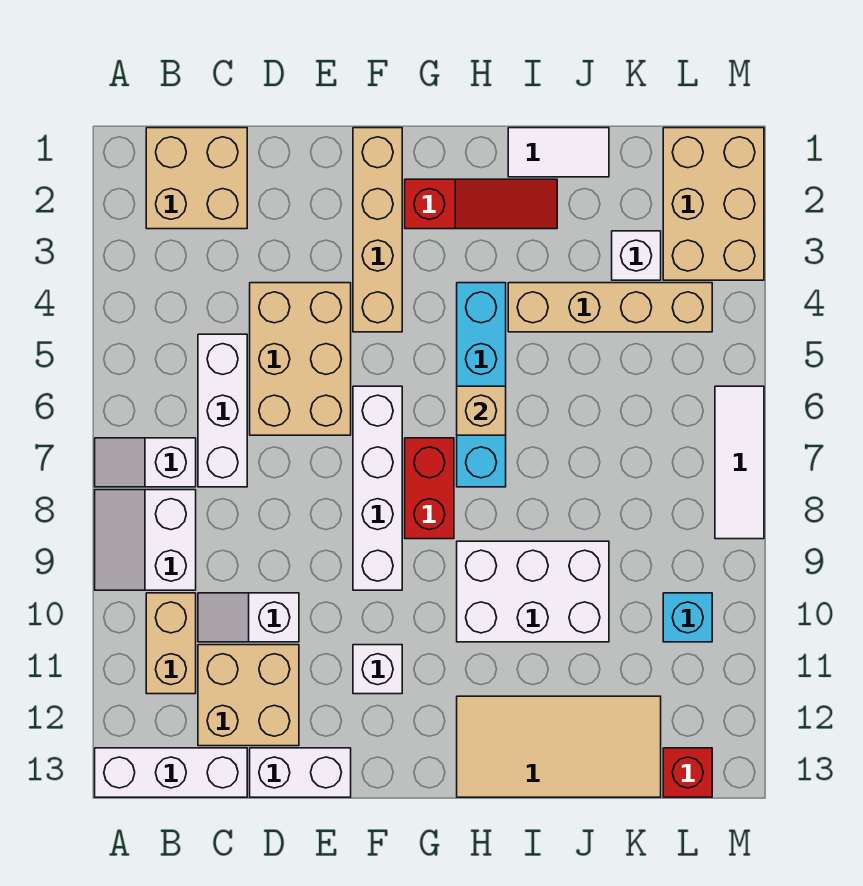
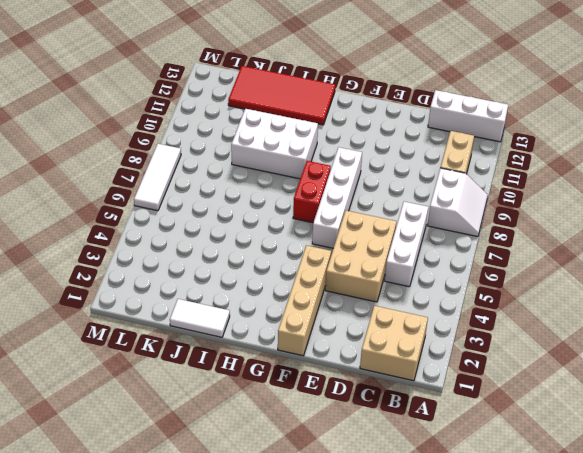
red tile H12:K13 level 1 -> tan tile H12:K13 level 1
none -> white slope A7:B7 level 1 top B
none -> white slope C10:D10 level 1 top D
none -> tan brick C11:D12 level 1

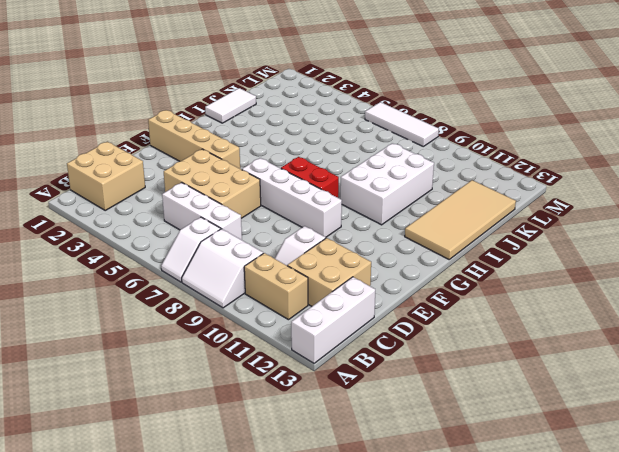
none -> white brick D13:E13 level 1
none -> white brick F11 level 1
none -> red slope G2:I2 level 1 top G

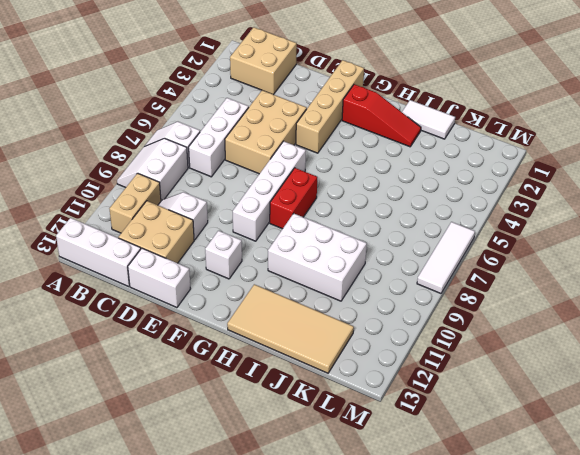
none -> cyan brick H4:H7 level 1
none -> tan brick I4:L4 level 1
none -> white brick K3 level 1

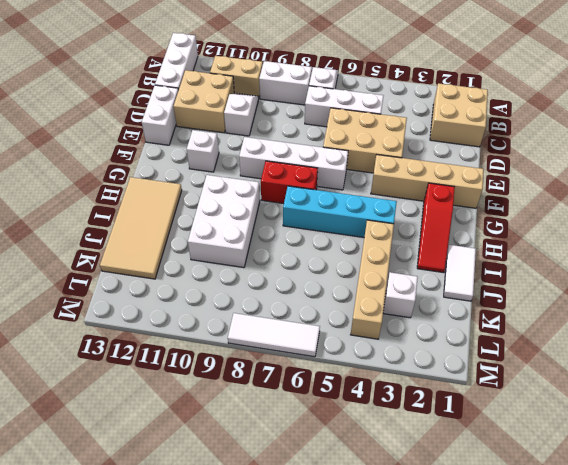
none -> tan brick L1:M3 level 1
none -> cyan brick L10 level 1
none -> red brick L13 level 1

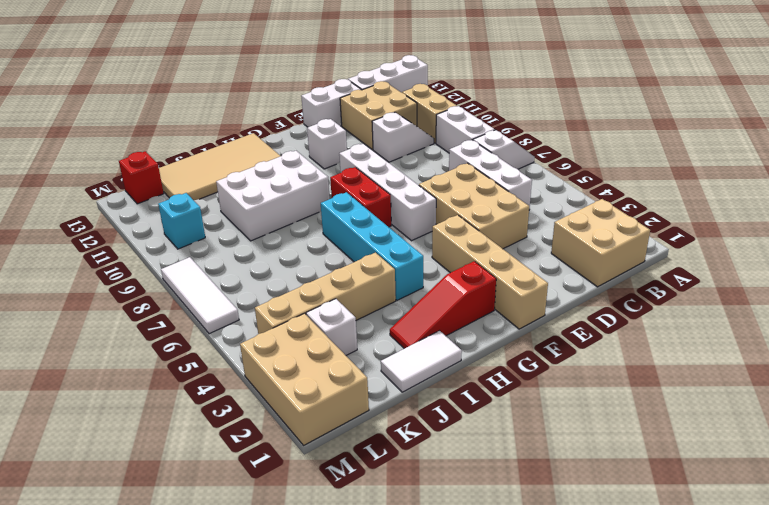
none -> tan brick H6 level 2

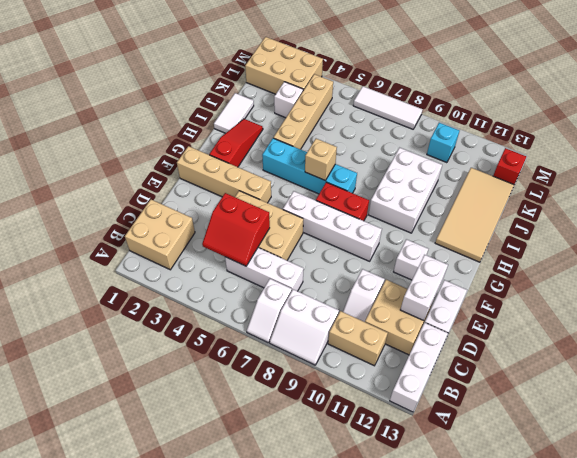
red slope C4:D5 level 2 top D -> none
white brick D12:E12 level 2 -> none

